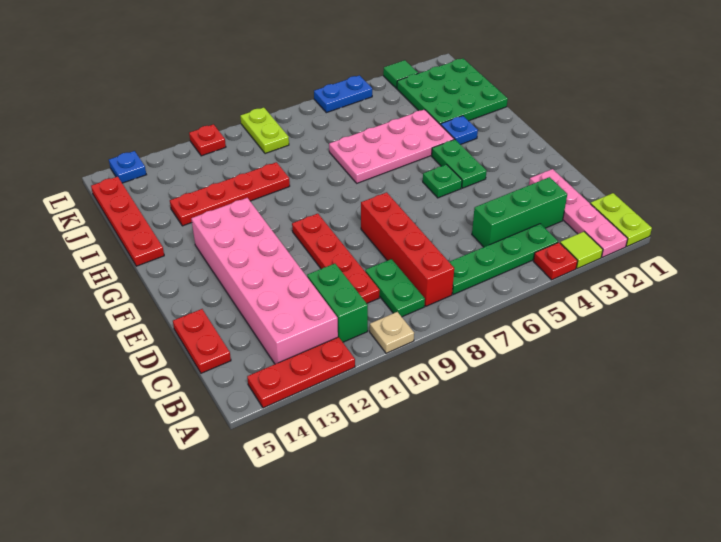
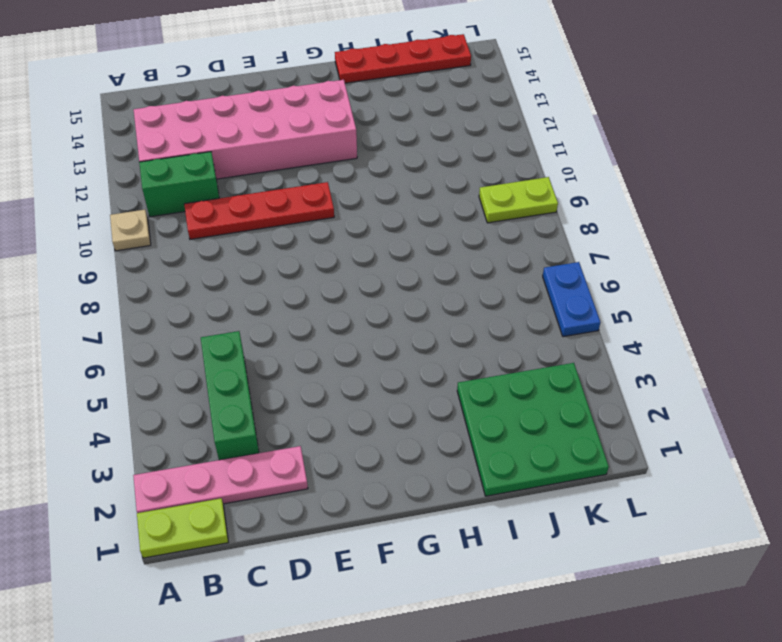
none -> lime tile A3 level 1
none -> red plate A4 level 1
none -> red plate A12:A14 level 1

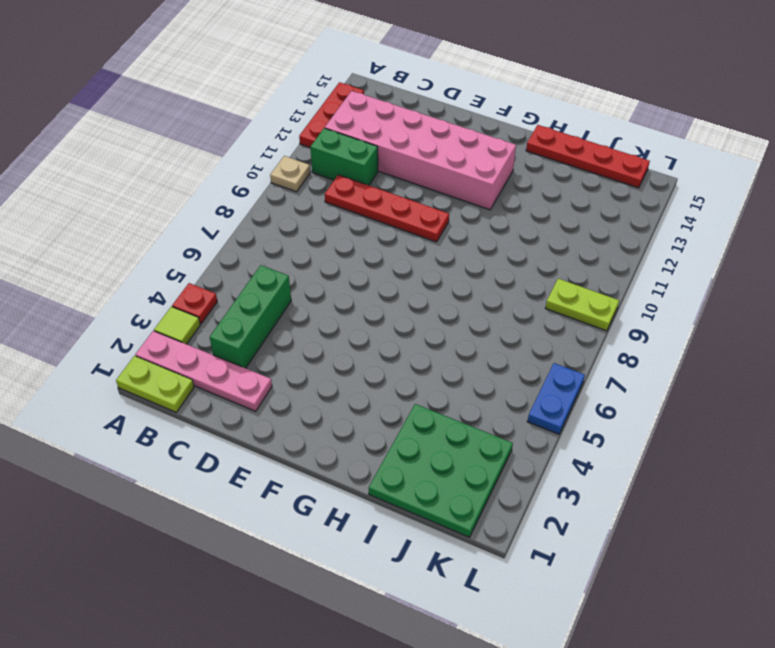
none -> green plate B4:B7 level 1
none -> red brick B8:E8 level 1
none -> green plate B9:C9 level 1

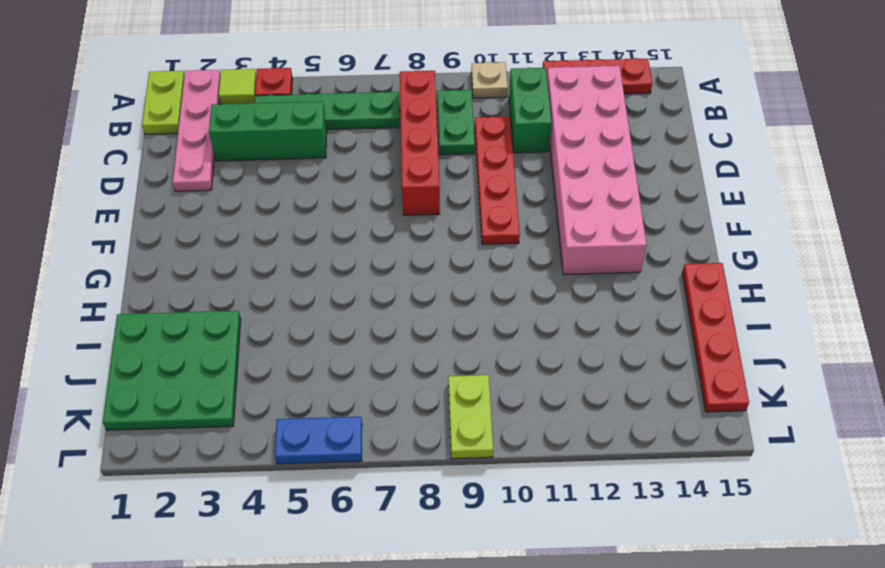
none -> red plate C15:D15 level 1
none -> green plate F4:G4 level 1
none -> green plate F5 level 1

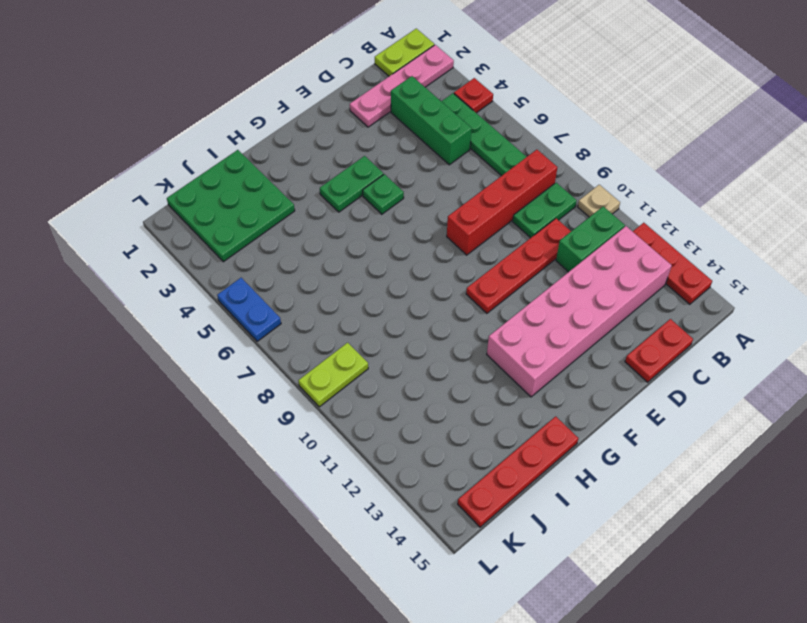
none -> lime tile A3 level 1
none -> blue plate H3 level 1
none -> pink plate H4:I7 level 1

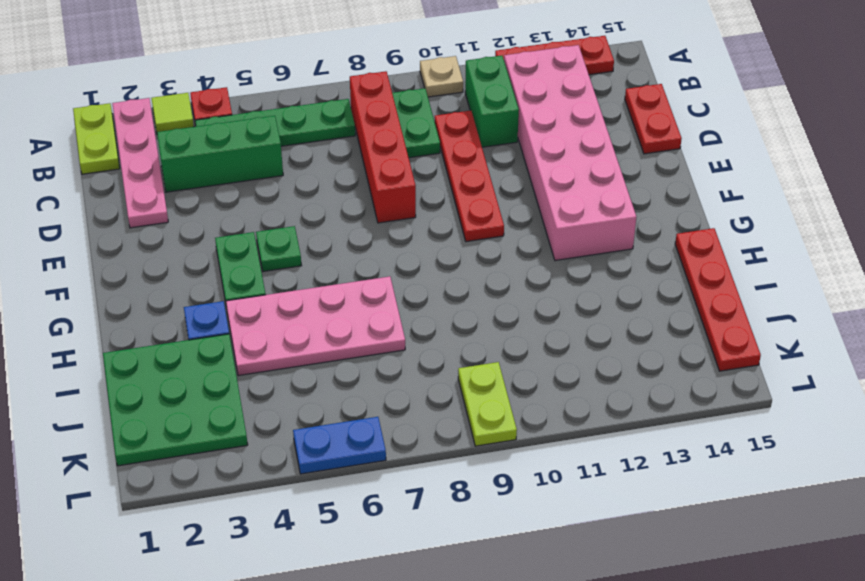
none -> red plate I10:I13 level 1
none -> green tile L3 level 1
none -> red plate L11 level 1

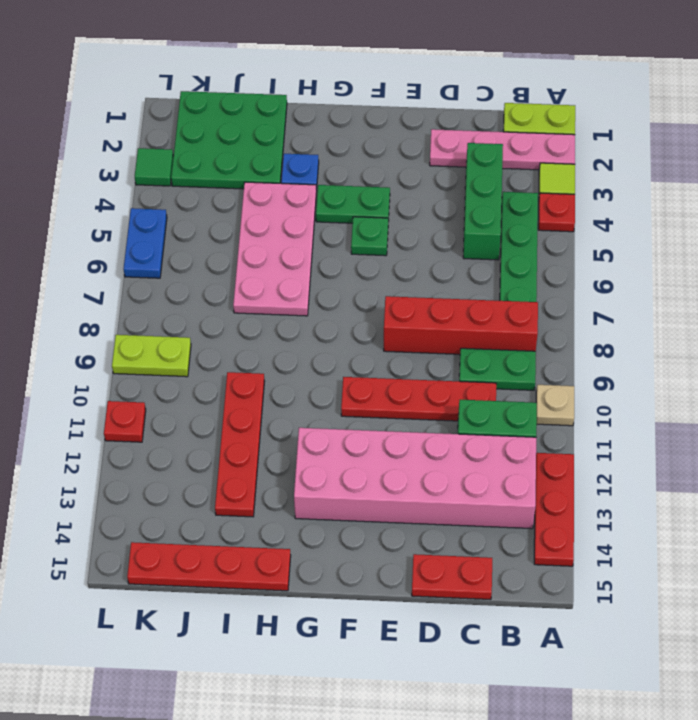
none -> blue plate L14 level 1

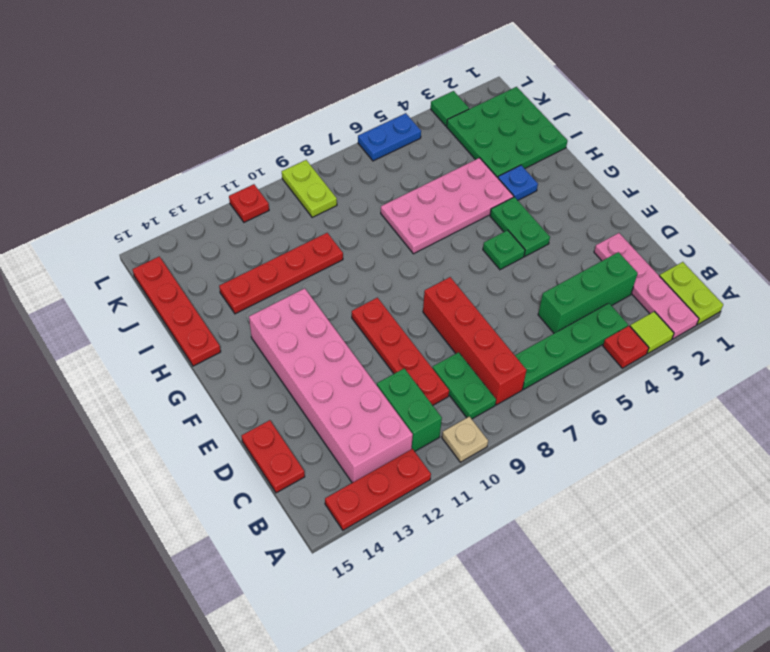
none -> blue plate L14 level 1

